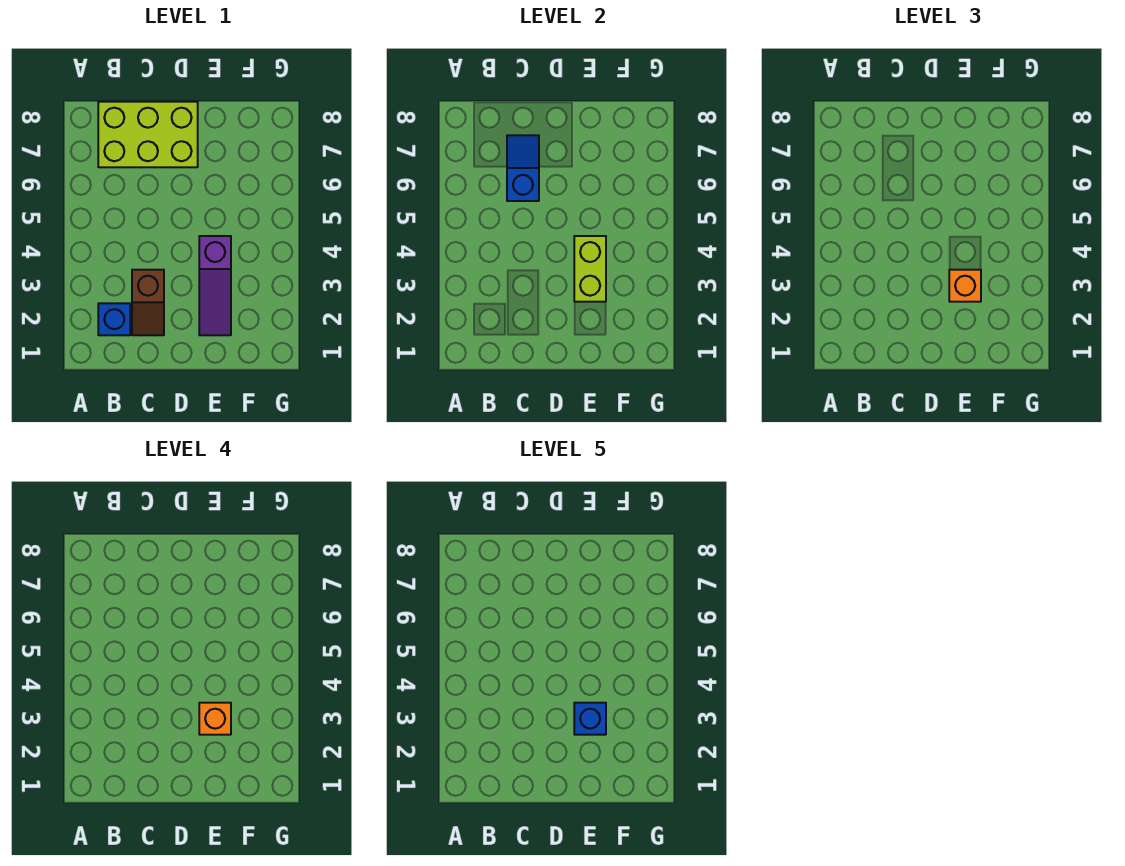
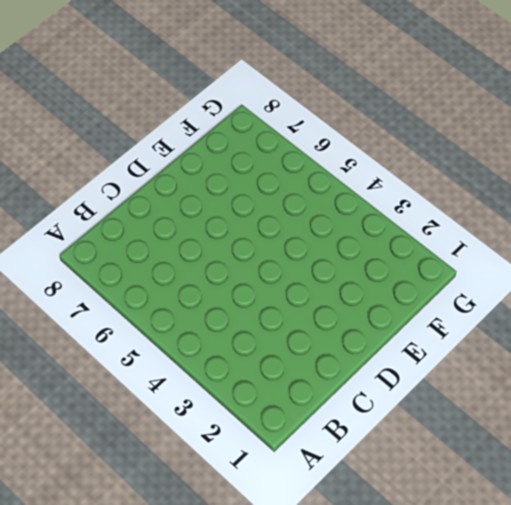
none -> blue brick B2 level 1
none -> lime brick B7:D8 level 1

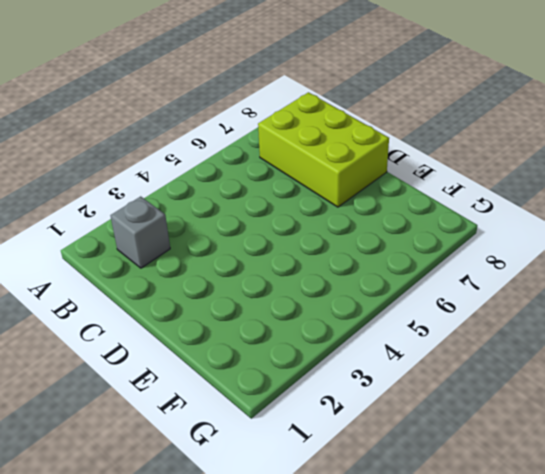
grey brick B2 level 1 -> blue brick B2 level 1
none -> brown slope C2:C3 level 1 top 3
none -> purple slope E2:E4 level 1 top 4

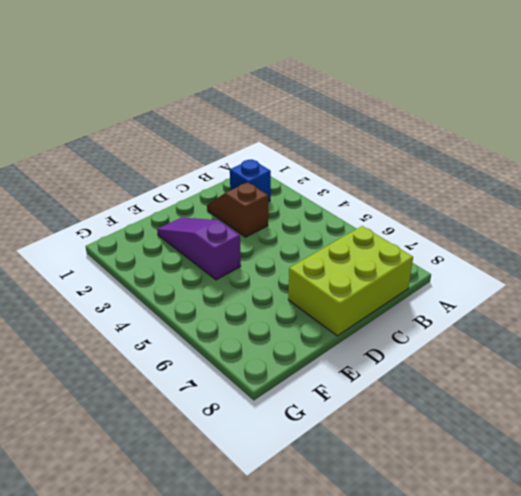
none -> blue slope C6:C7 level 2 top 6
none -> lime brick E3:E4 level 2

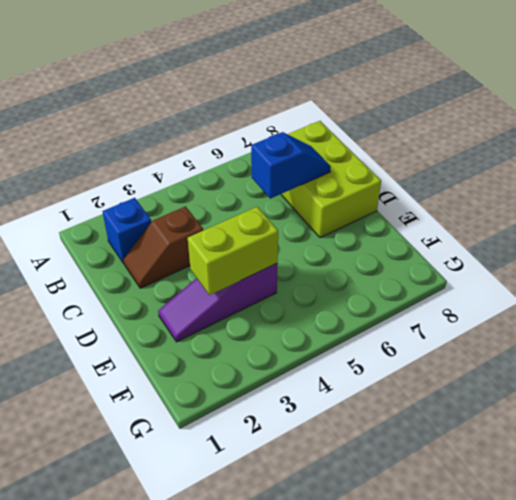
none -> orange brick E3 level 3
none -> orange brick E3 level 4

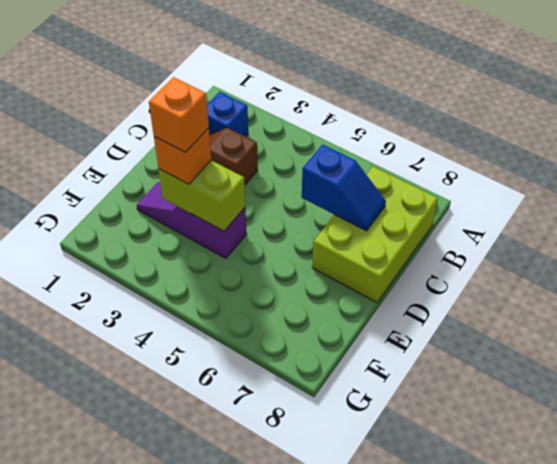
none -> blue brick E3 level 5

